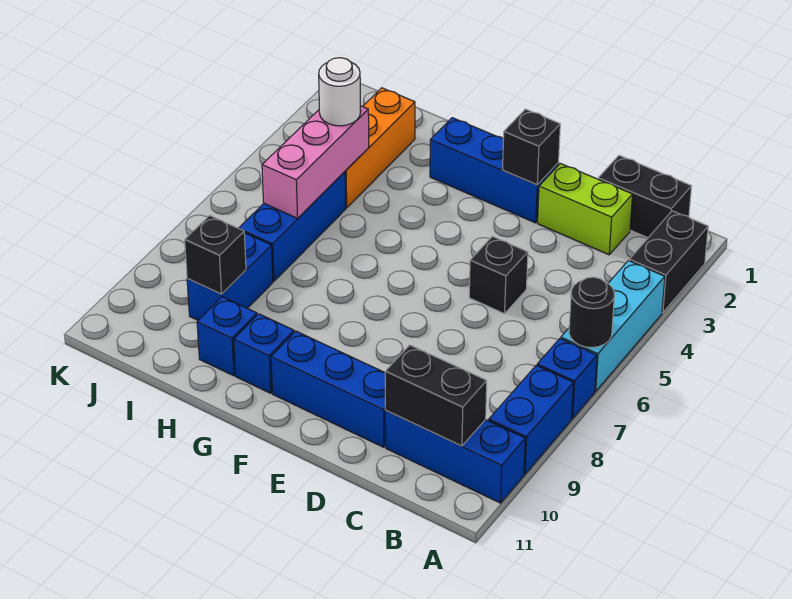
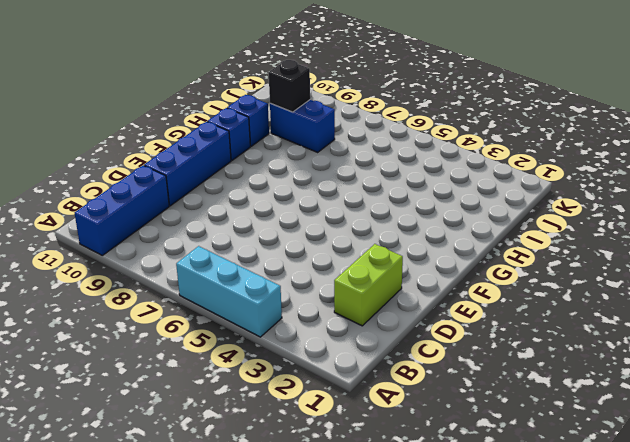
none -> black brick A2:A3 level 1
none -> blue brick A7 level 1
none -> blue brick A8:A9 level 1

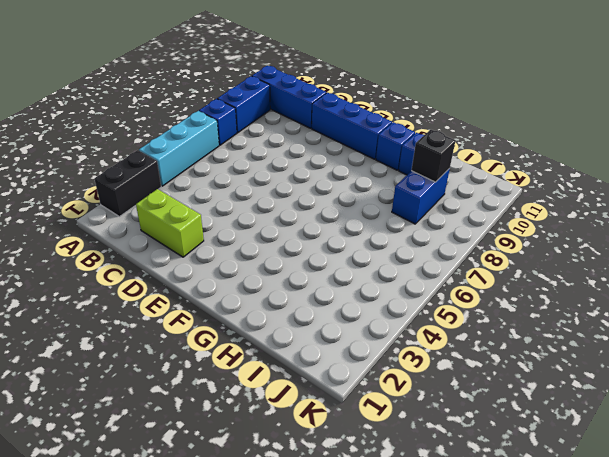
none -> black brick B1:C1 level 1
none -> black brick D5 level 1
none -> blue brick E2:G2 level 1

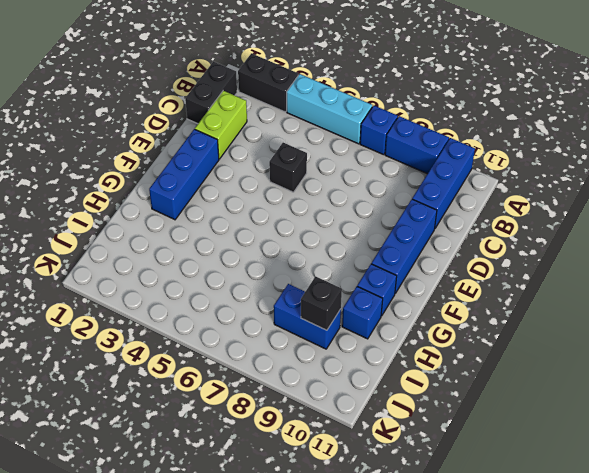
none -> orange brick I2:I4 level 1
none -> blue brick I5:I7 level 1
none -> black round brick A6 level 2

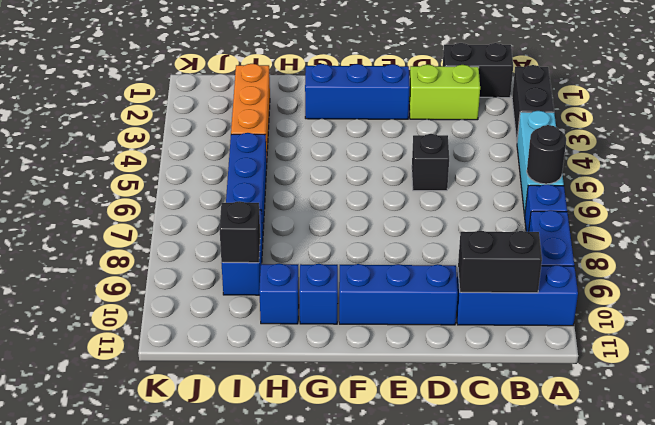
none -> black brick E2 level 2
none -> pink brick I4:I6 level 2
none -> white round brick I4 level 3

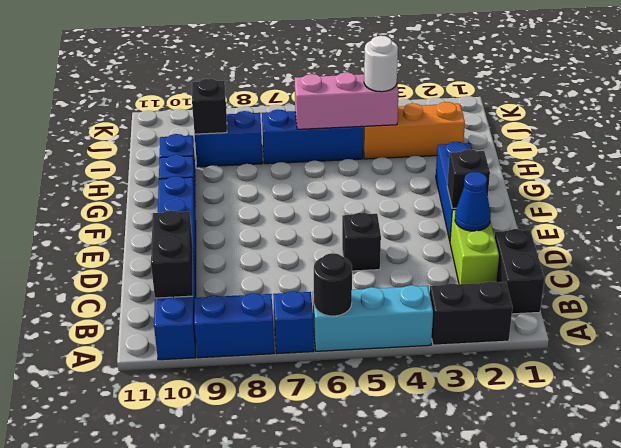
blue cone D2 level 2 -> none

